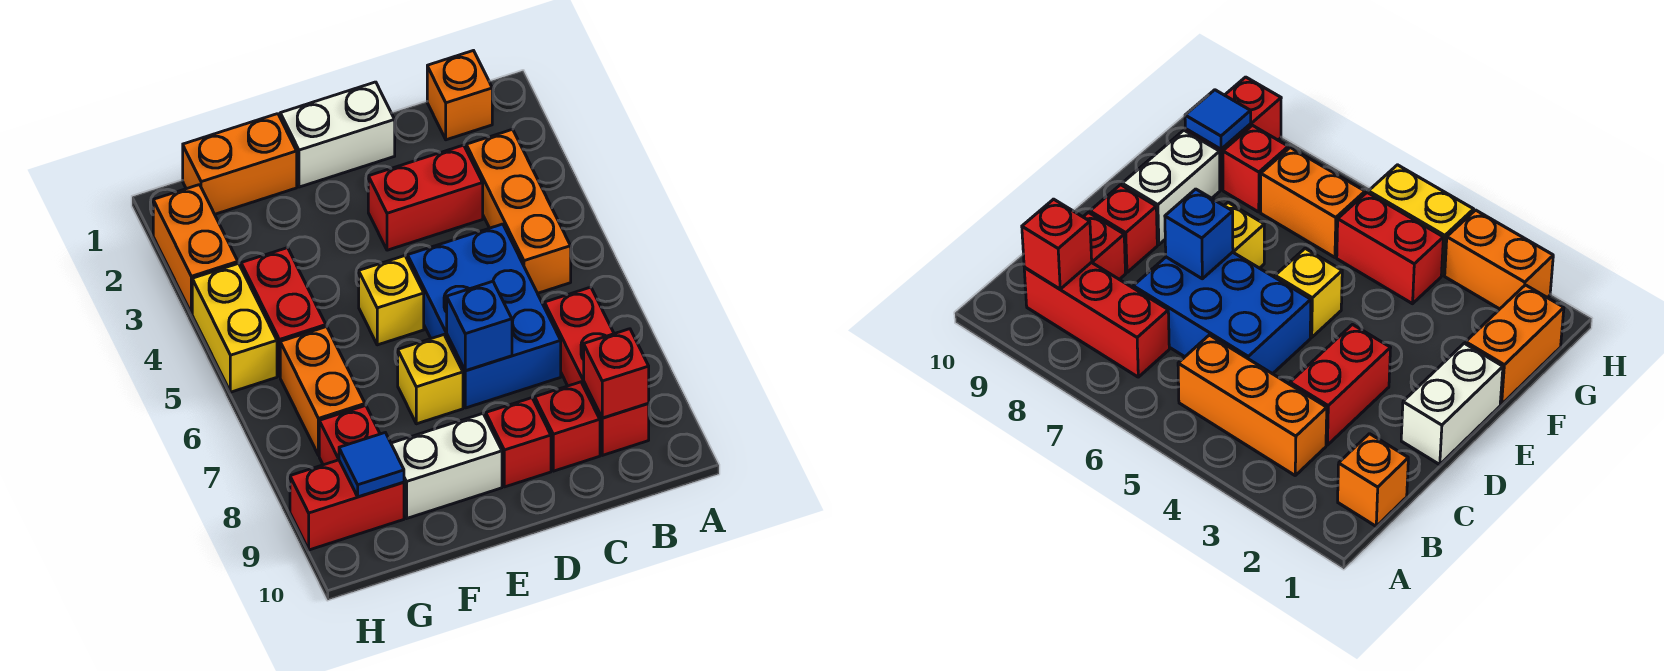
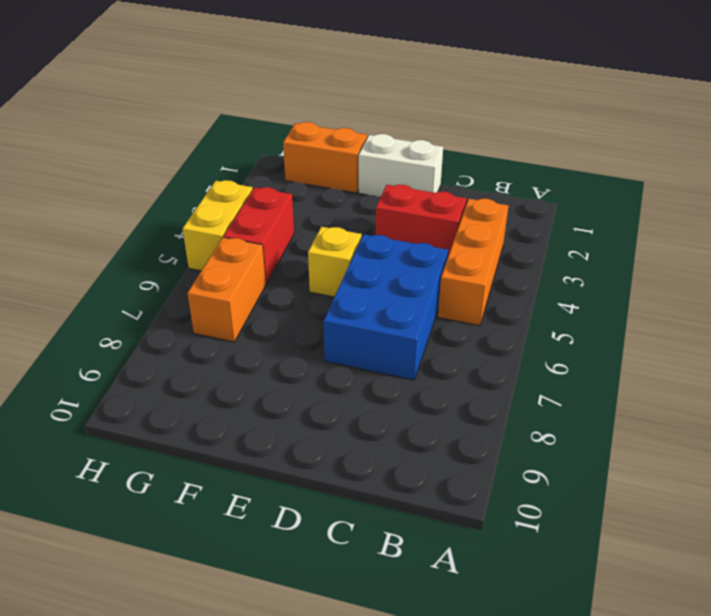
none -> orange brick B1 level 1
none -> red brick B7:B9 level 1
none -> red brick C9 level 1

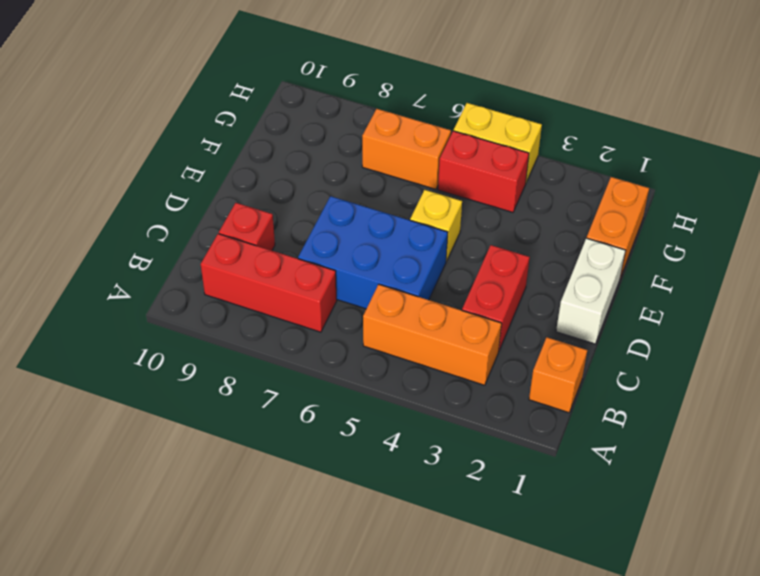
none -> red brick D9 level 1
none -> yellow brick E7 level 1
none -> white brick E9:F9 level 1

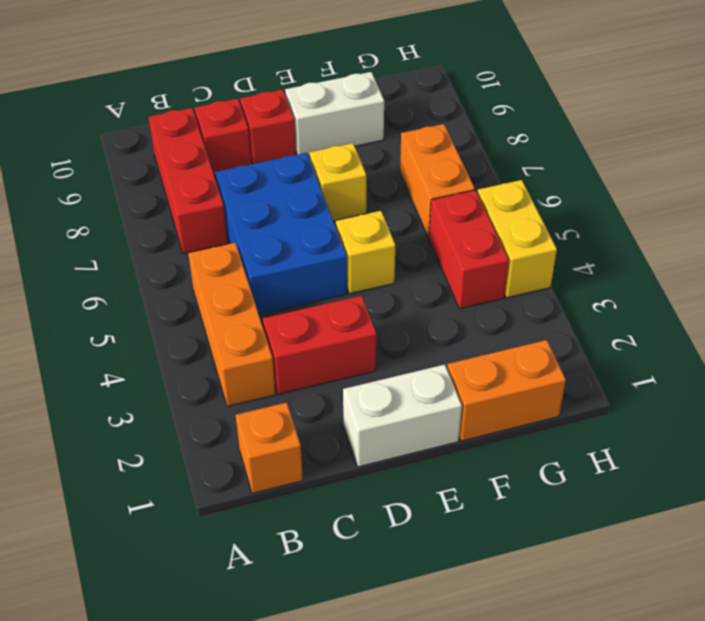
none -> red brick G8 level 1
none -> red brick G9:H9 level 1
none -> orange brick H2:H3 level 1

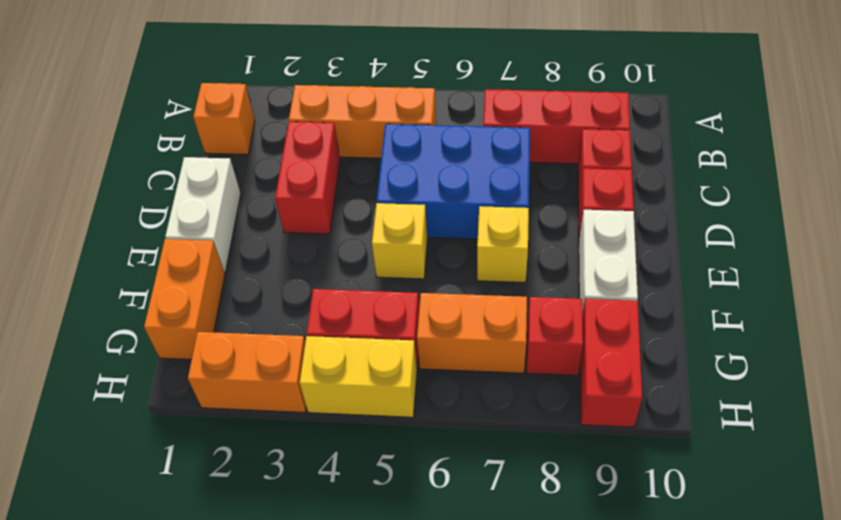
none -> red brick B9 level 2
none -> blue brick D7 level 2
none -> blue tile G9 level 2

